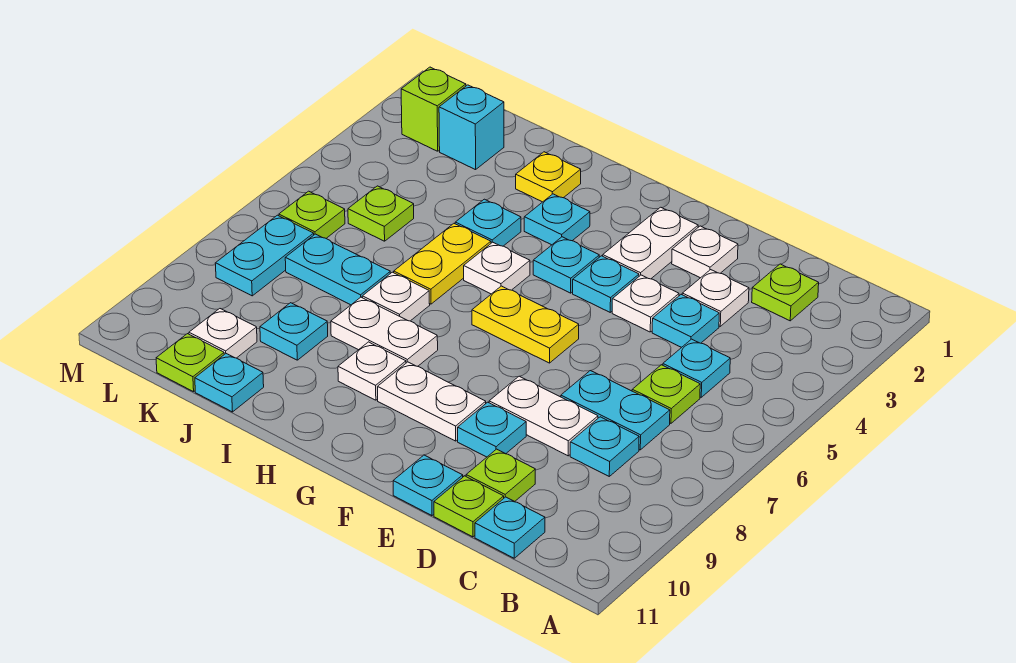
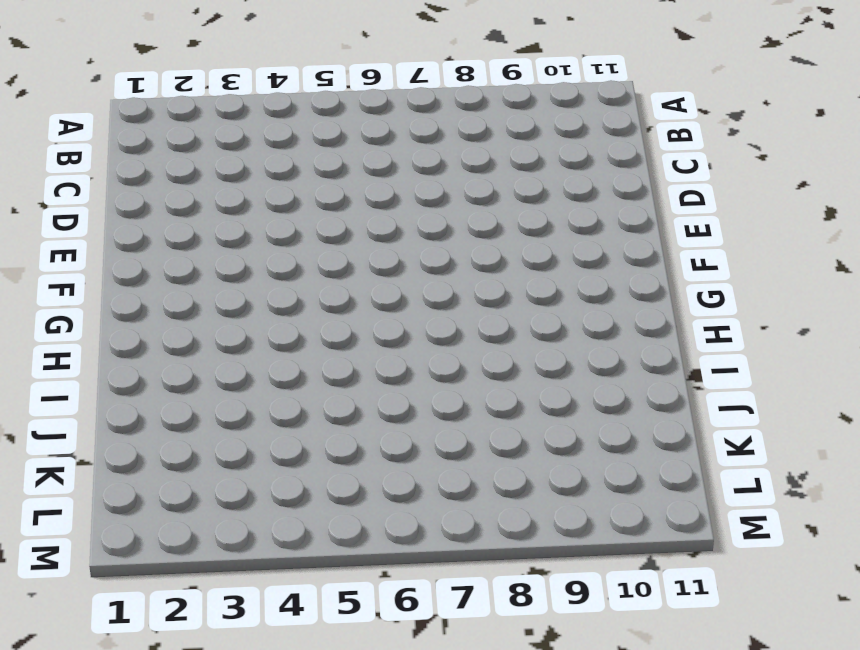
none -> lime plate C2 level 1
none -> cyan plate C5 level 1
none -> lime plate C6 level 1
none -> cyan plate C7:D7 level 1

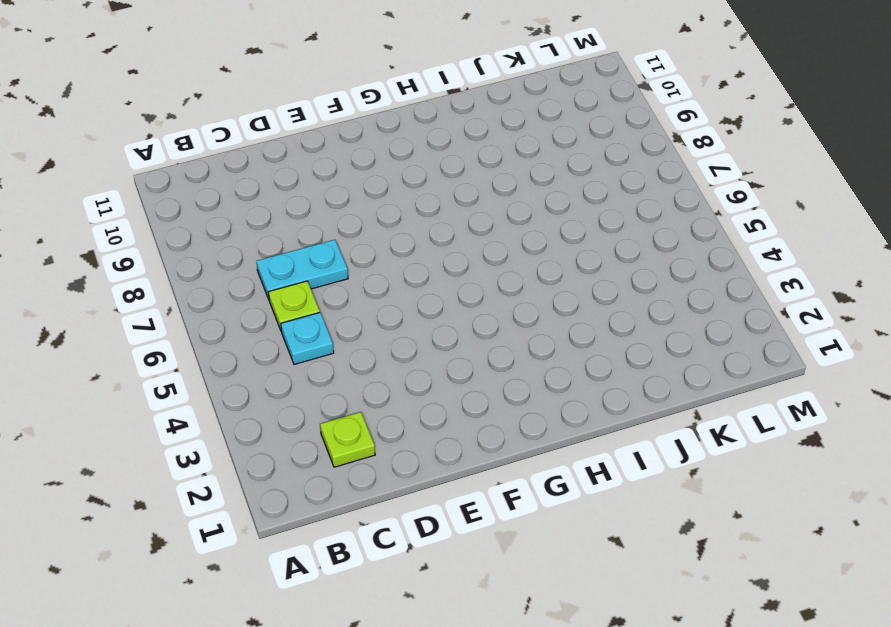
none -> cyan plate C8 level 1
none -> cyan plate C11 level 1
none -> white plate D3 level 1
none -> cyan plate D4 level 1

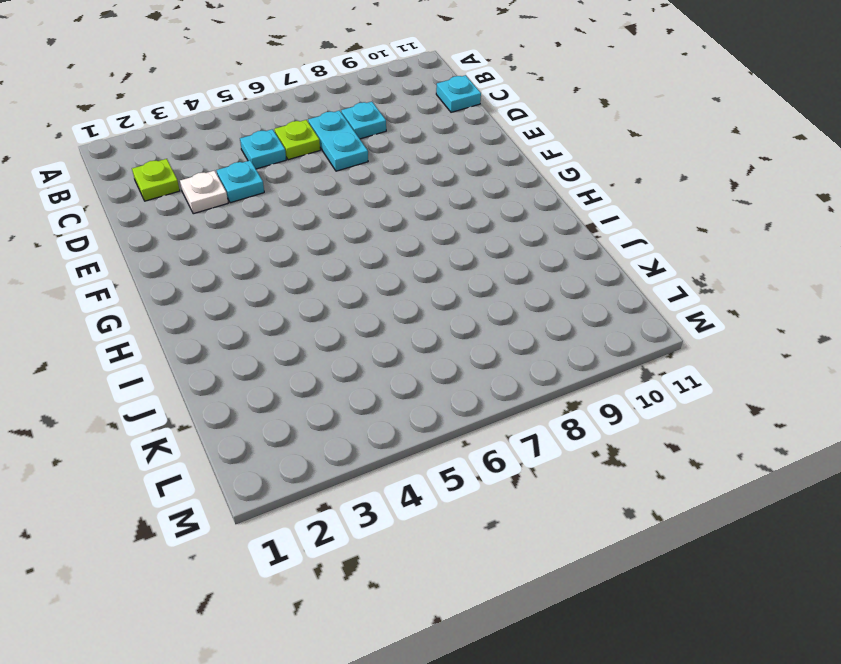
none -> white plate D8:E8 level 1
none -> lime plate D10 level 1
none -> lime plate D11 level 1
none -> white plate E2 level 1

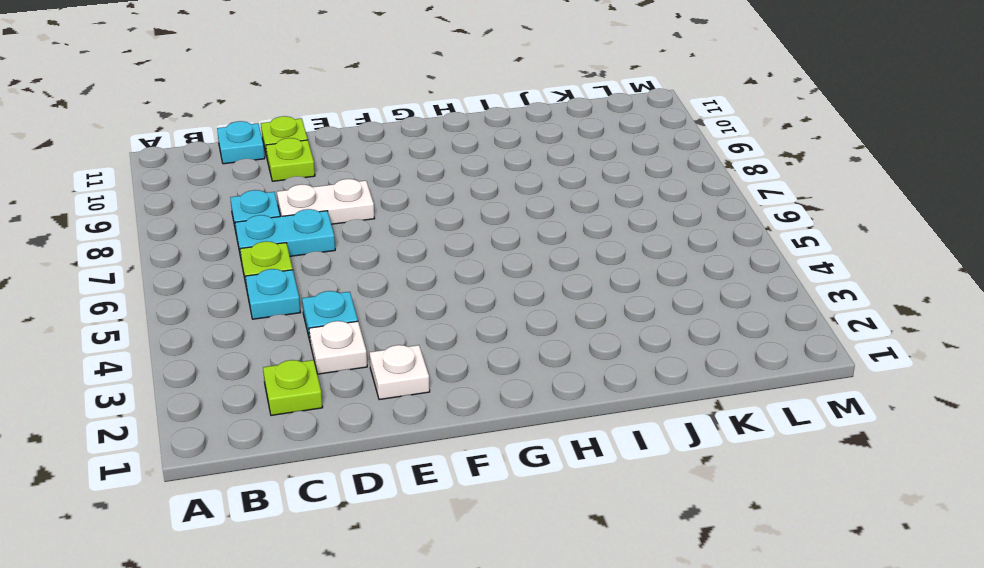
none -> white plate E4 level 1
none -> cyan plate E9 level 1
none -> cyan plate E11 level 1
none -> white plate F2:F3 level 1

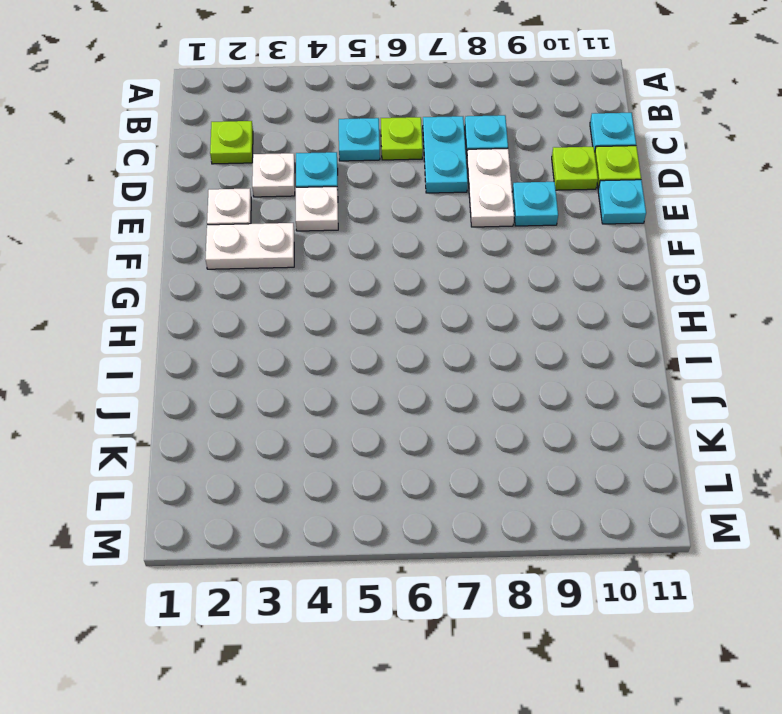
none -> cyan plate F4 level 1
none -> yellow plate F6:G6 level 1
none -> white plate F9:G9 level 1
none -> cyan plate G4 level 1

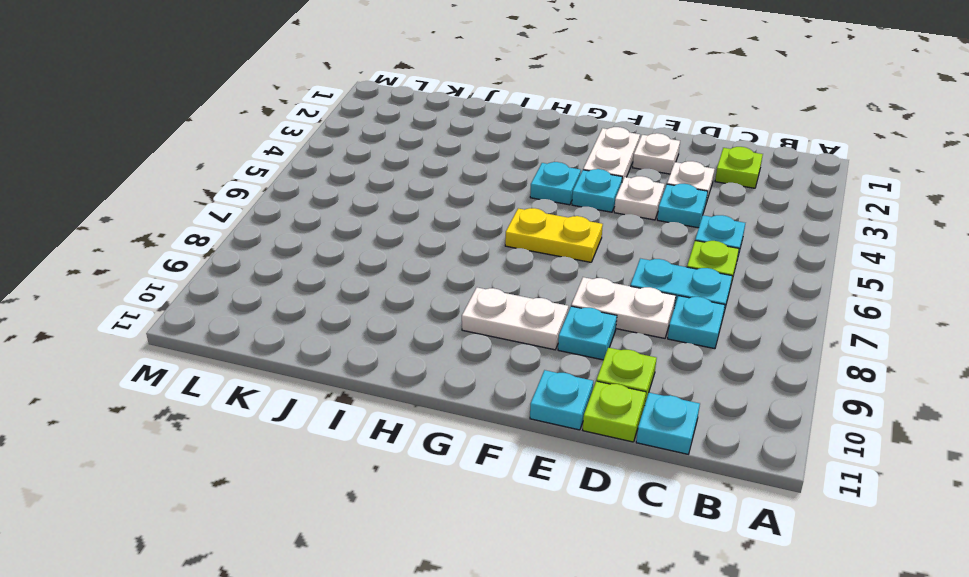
none -> cyan plate H3 level 1
none -> white plate H5 level 1
none -> white plate H8:I8 level 1
none -> white plate H9 level 1

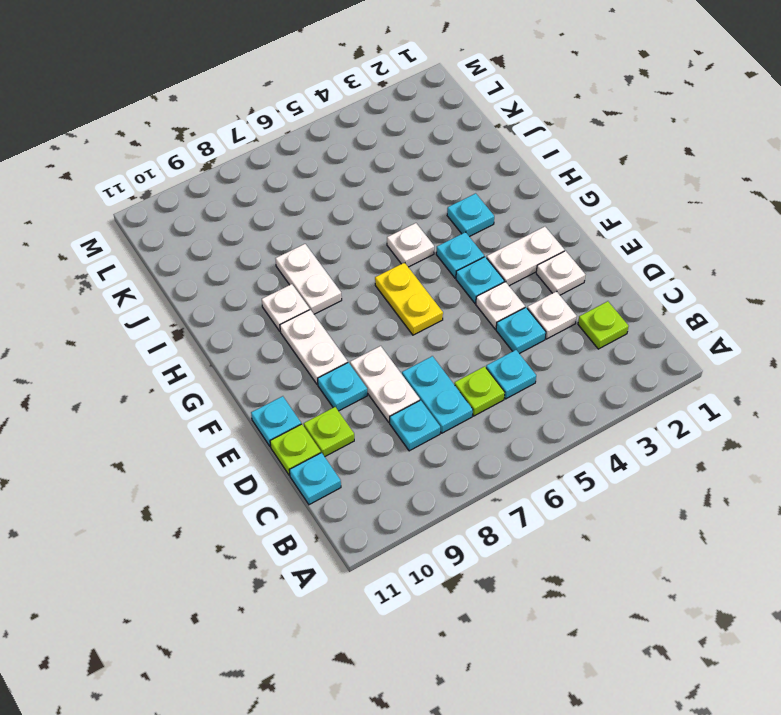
none -> yellow plate I2 level 1
none -> cyan plate I4 level 1
none -> yellow plate I5:I6 level 1
none -> white plate I7 level 1

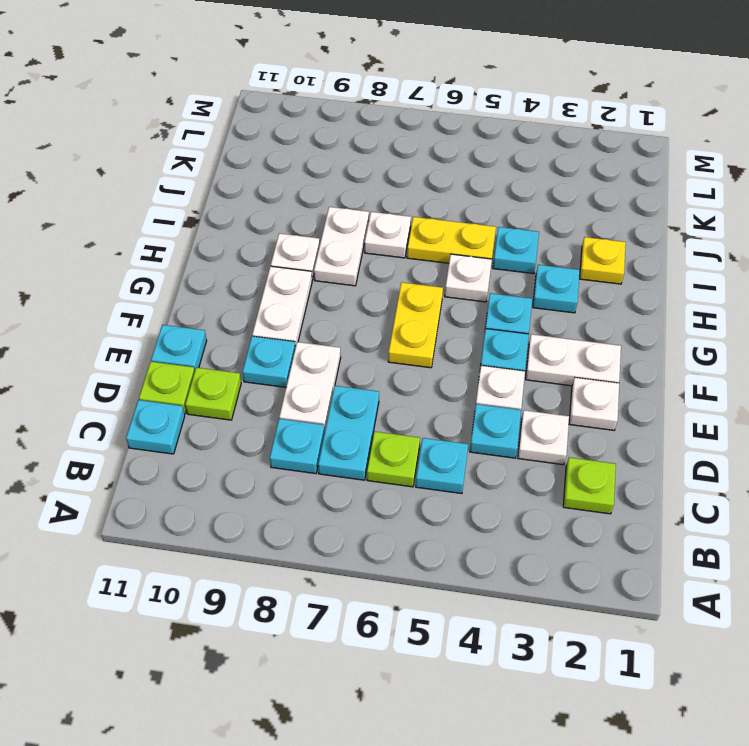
none -> cyan plate J7:K7 level 1
none -> cyan plate J9 level 1
none -> cyan plate J11 level 1
none -> cyan brick K2 level 1

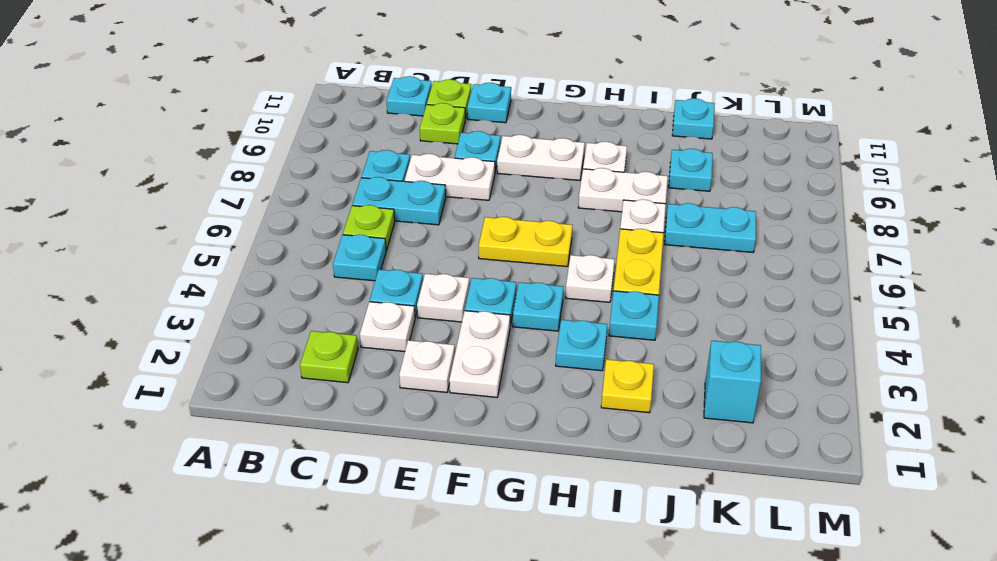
none -> lime plate K5 level 1
none -> white plate K10 level 1
none -> lime plate K11 level 1
none -> lime brick L2 level 1

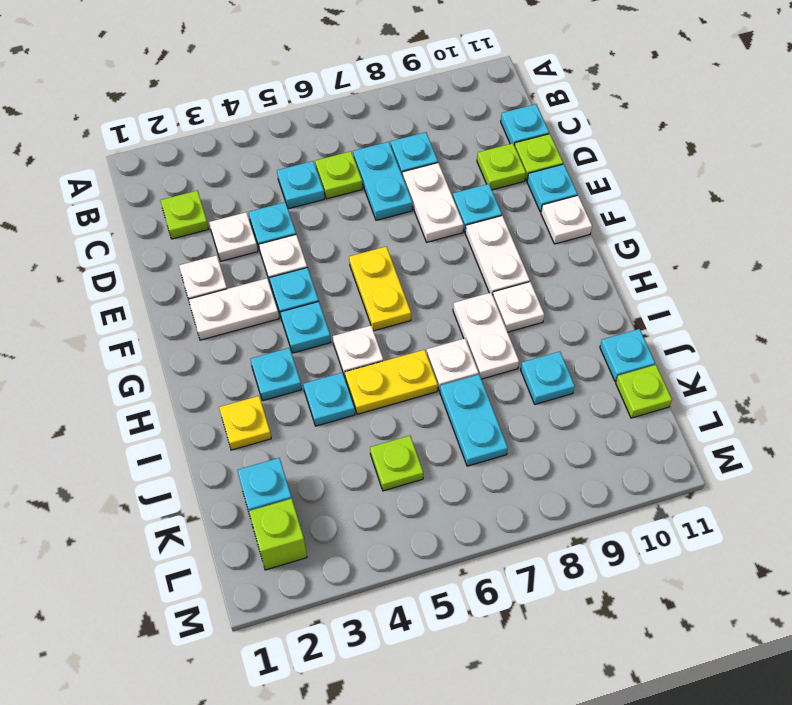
white plate F11 level 1 -> white plate K10 level 1
none -> lime plate L6 level 1
none -> cyan plate L7:L8 level 1

